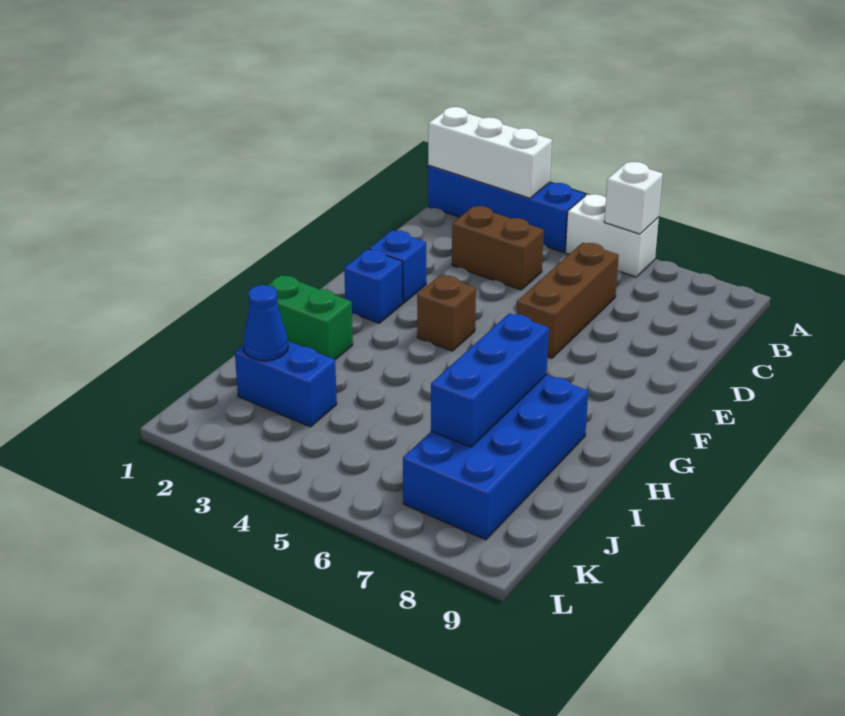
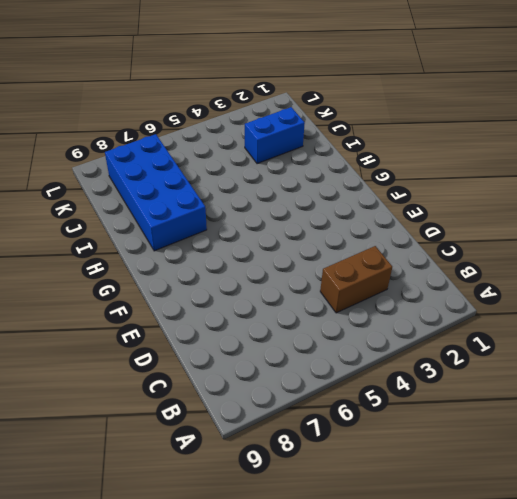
none -> blue brick A1:A4 level 1
none -> white brick A5:A6 level 1
none -> brown brick C6:E6 level 1

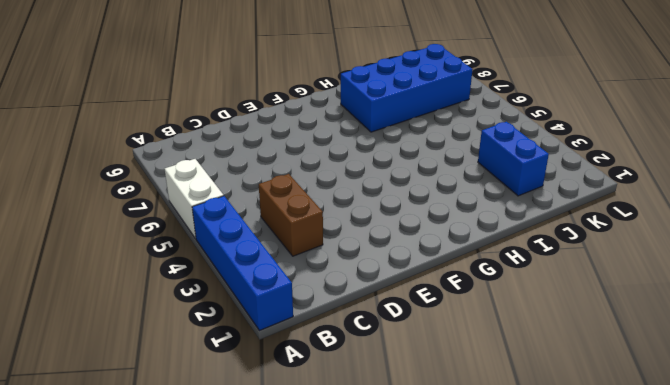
none -> brown brick C6:E6 level 1
none -> blue brick E2 level 1
none -> blue brick F2 level 1

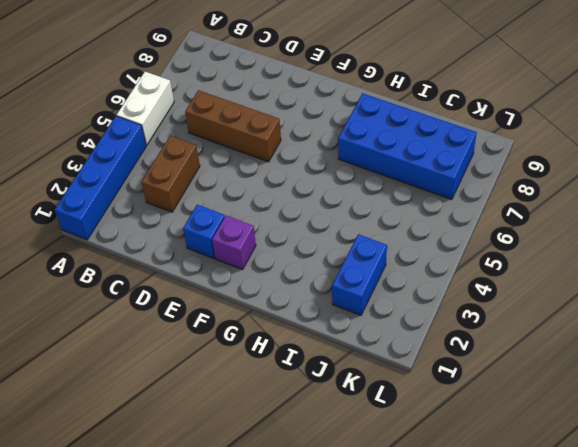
purple brick F2 level 1 -> blue brick F2 level 1
none -> brown brick F4 level 1
none -> green brick H1:H2 level 1
none -> white brick A1:A3 level 2

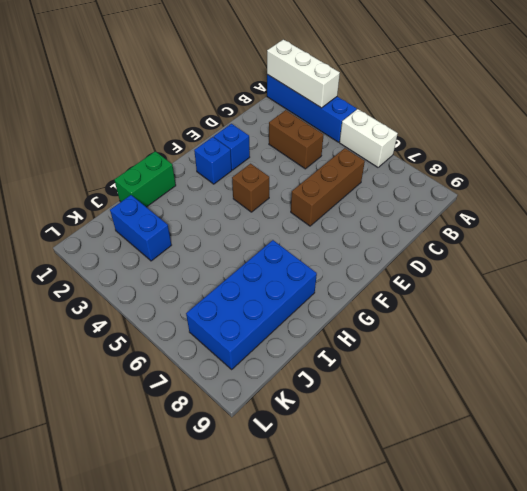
green brick H1:I1 level 1 -> green brick H1:H2 level 1
none -> white brick A6 level 2
none -> blue brick H7:J7 level 2
none -> blue cone J2 level 2

